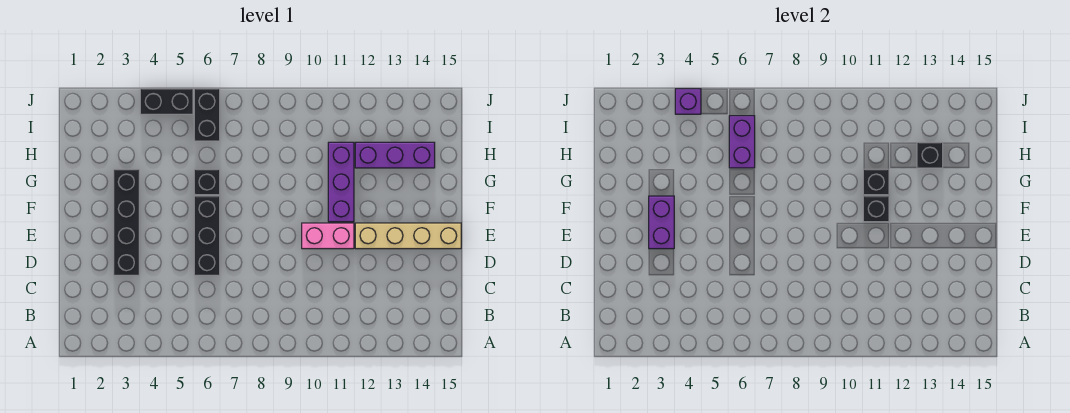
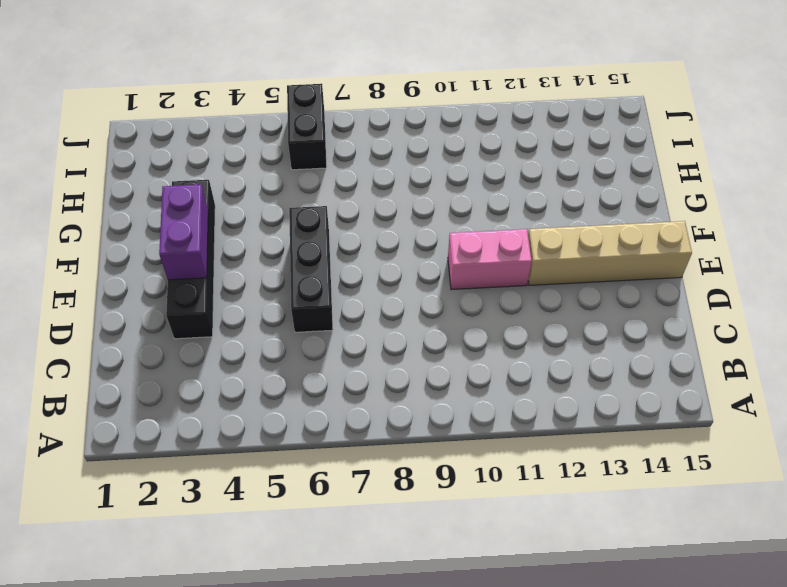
none -> purple brick F11:H11 level 1
none -> black brick G6 level 1
none -> purple brick H12:H14 level 1

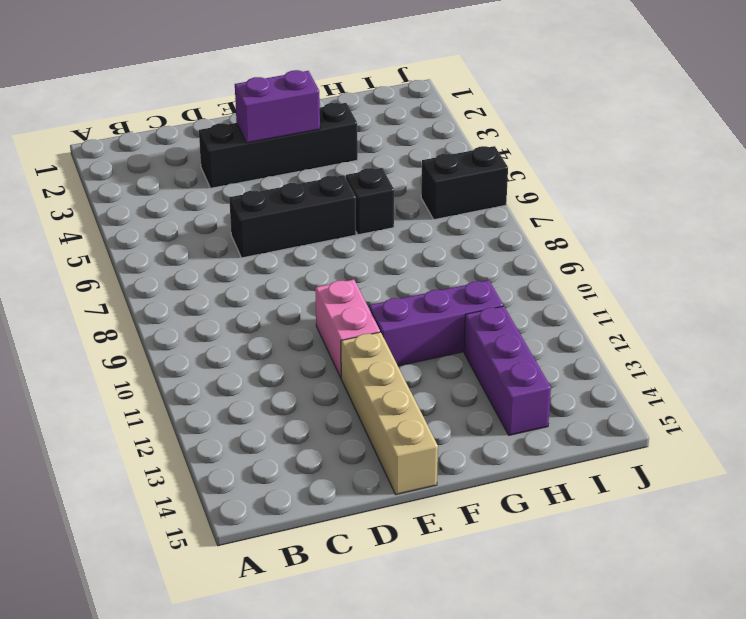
none -> black brick J4:J5 level 1
none -> black brick F11 level 2
none -> black brick G11 level 2

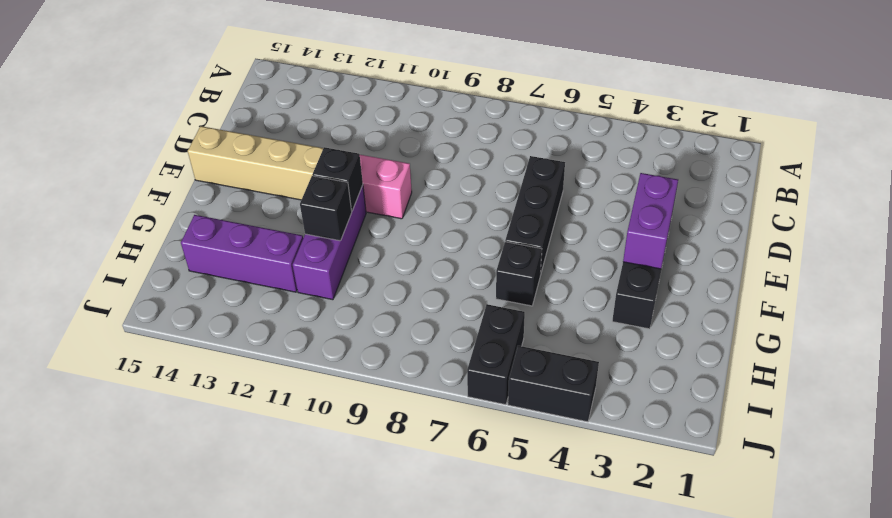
none -> purple brick H6:I6 level 2
none -> black brick H13 level 2
none -> purple brick J4 level 2

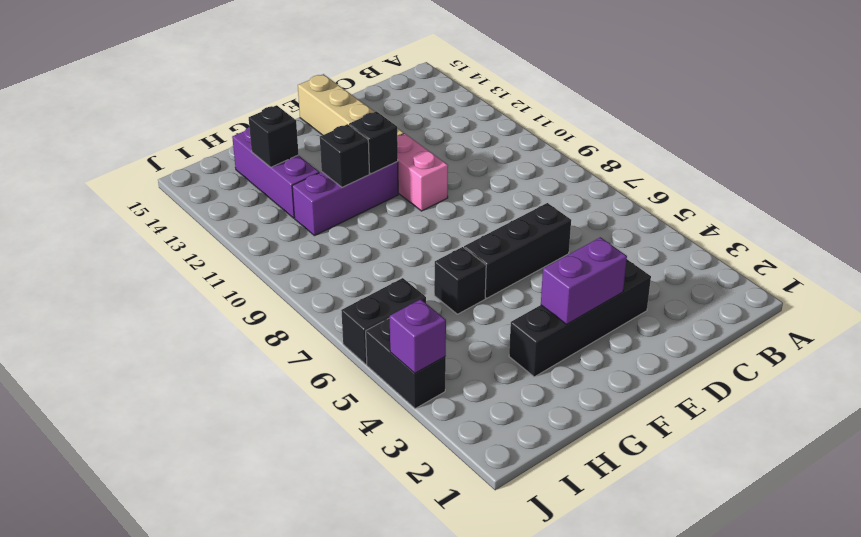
none -> purple brick H6:I6 level 2

